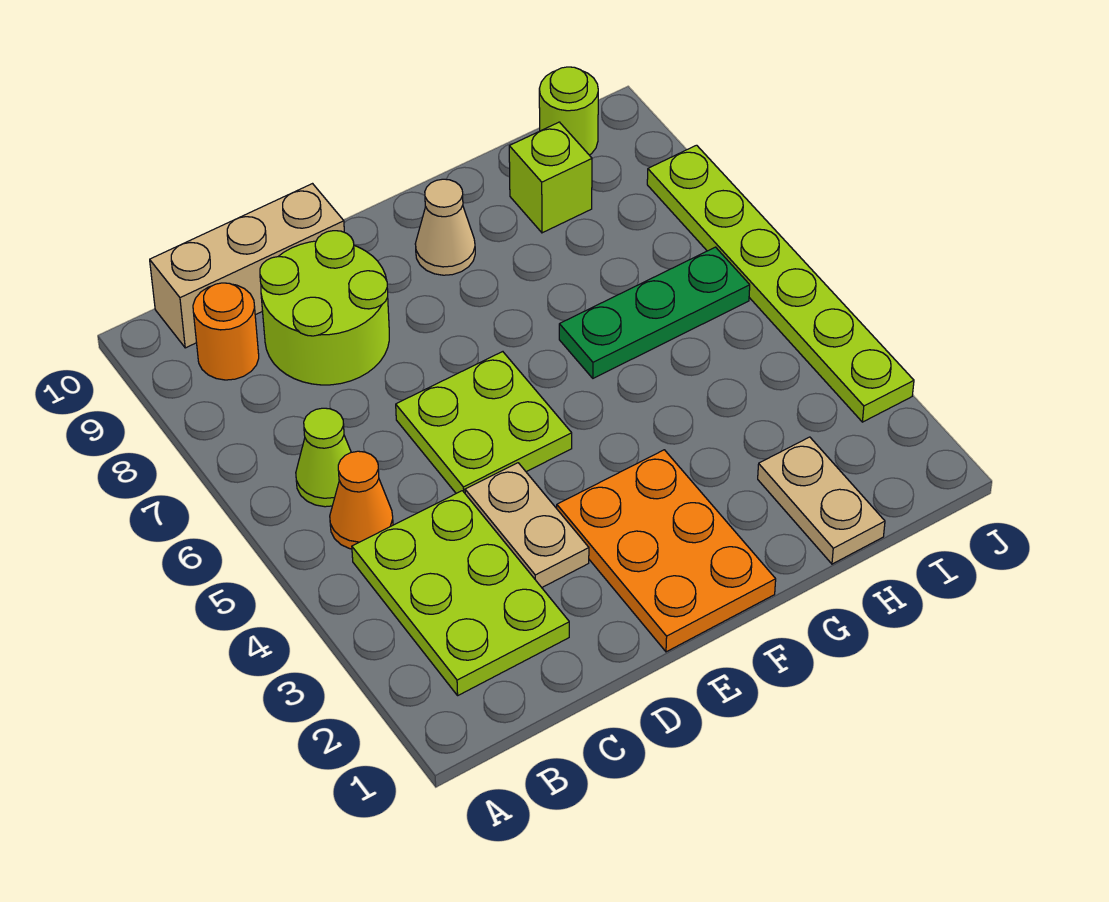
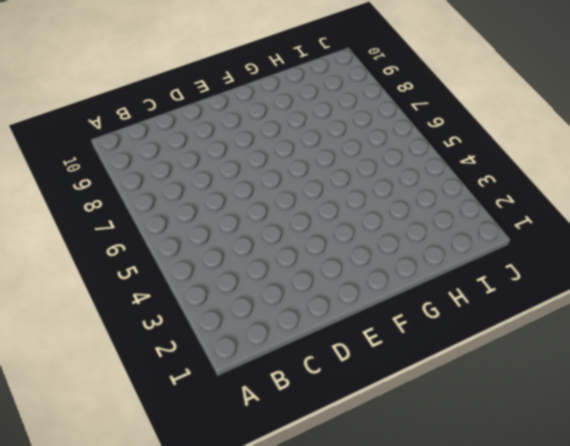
none -> lime plate B2:C4 level 1
none -> orange cone B5 level 1
none -> lime cone B6 level 1

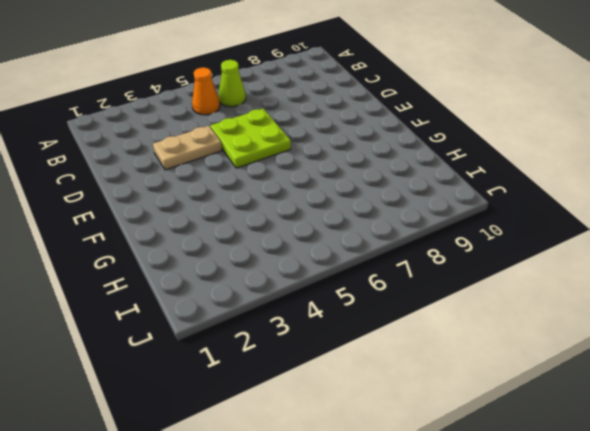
none -> lime plate B2:C4 level 1
none -> orange round brick B9 level 1
none -> tan brick B10:D10 level 1

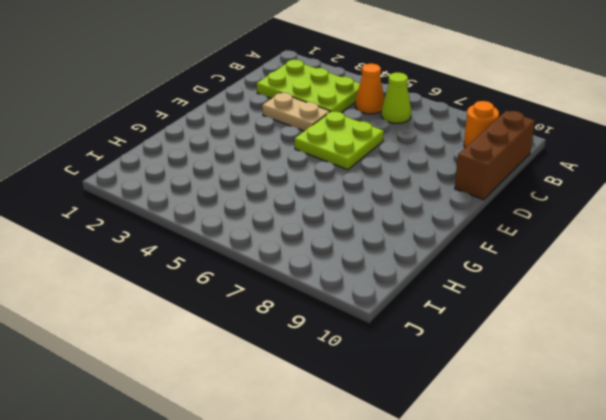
brown brick B10:D10 level 1 -> tan brick B10:D10 level 1
none -> lime round brick C8:D9 level 1
none -> orange plate E1:F3 level 1
none -> tan cone F9 level 1

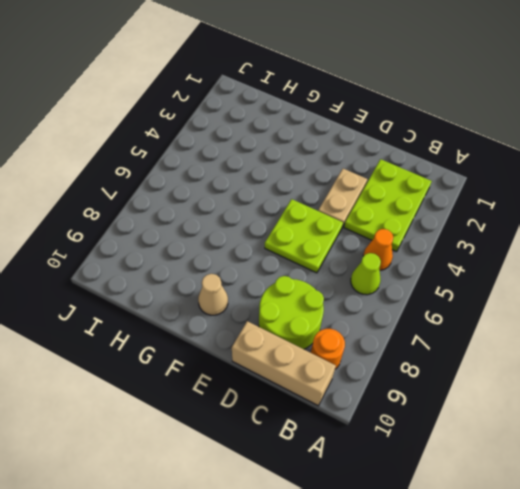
none -> orange plate E1:F3 level 1
none -> green plate G6:I6 level 1
none -> tan plate H1:H2 level 1

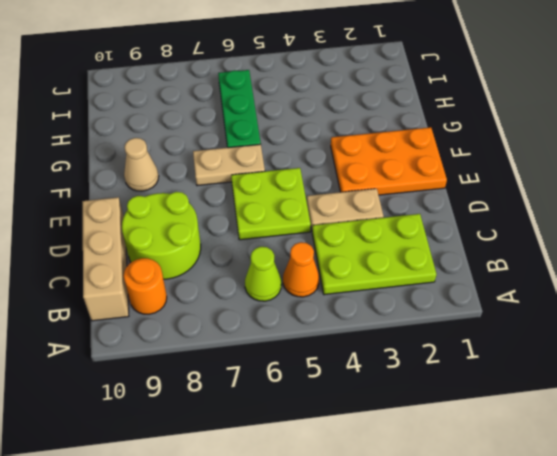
tan plate F6:F7 level 1 -> tan plate H1:H2 level 1
none -> lime brick H9 level 1
none -> lime round brick I10 level 1
none -> lime plate J3:J8 level 1

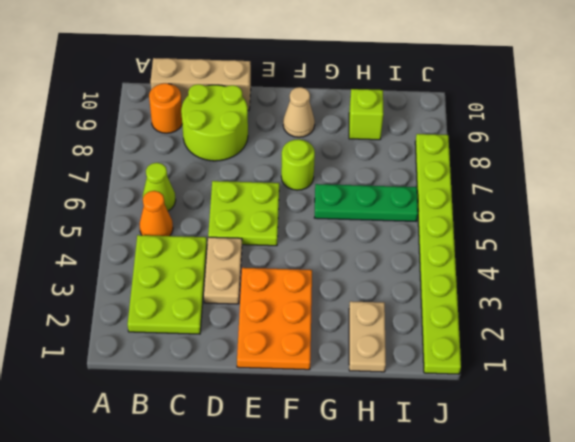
lime round brick F7 level 1 -> lime round brick I10 level 1
lime plate J1:J8 level 1 -> lime plate J3:J8 level 1

